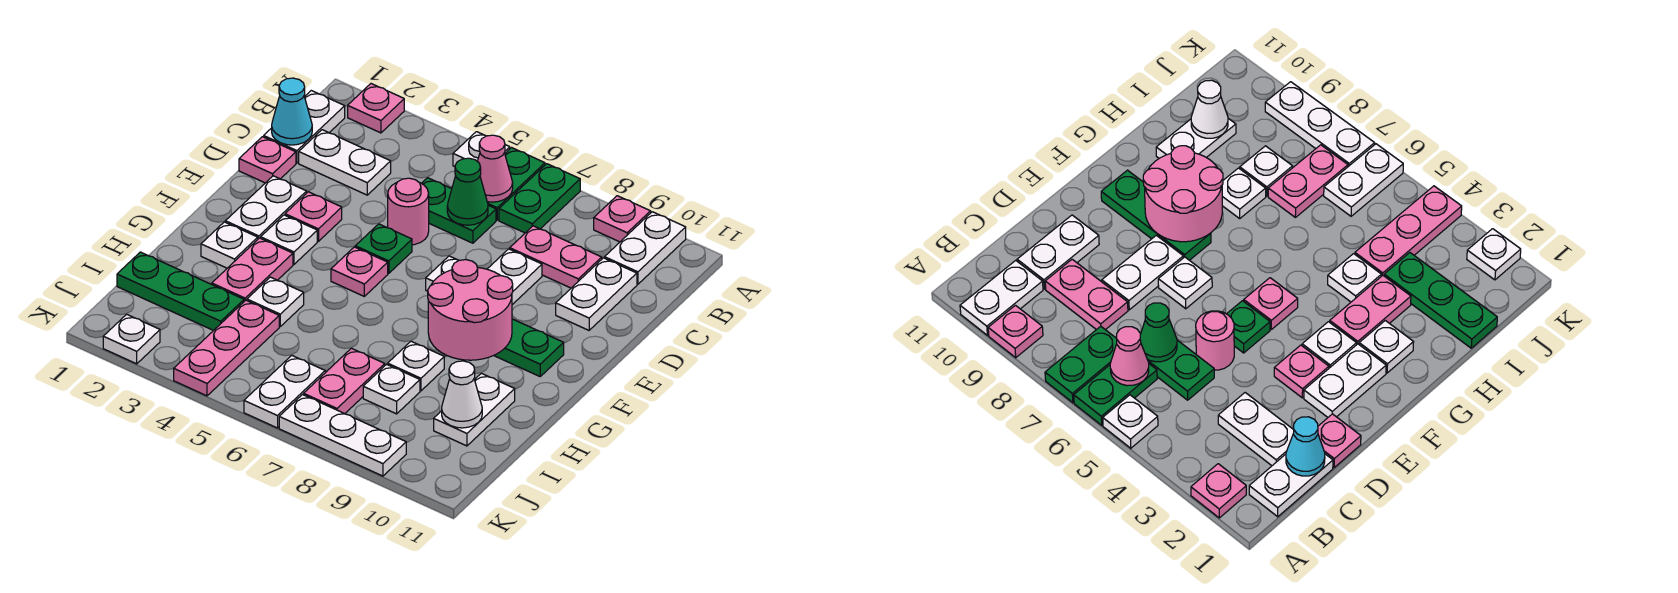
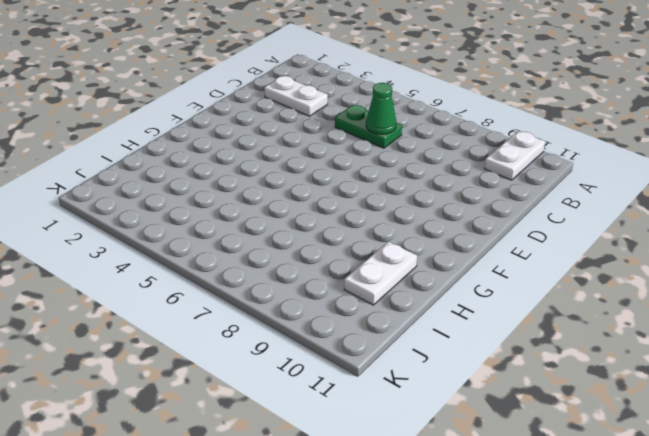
none -> pink plate A2 level 1
none -> white plate A5 level 1
none -> green plate A6:B6 level 1
none -> green plate A7:B7 level 1

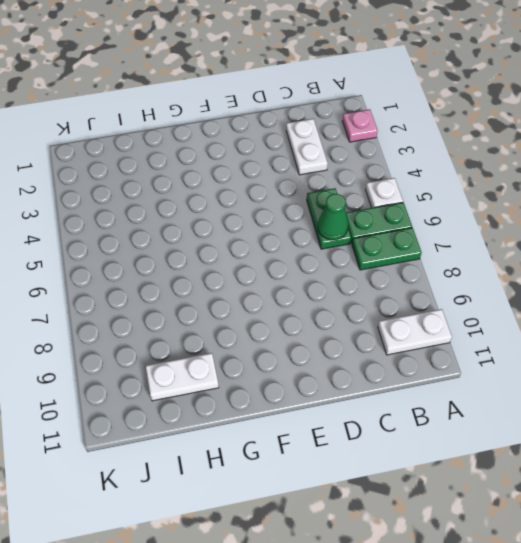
none -> pink plate A9 level 1
none -> white plate B1:C1 level 1
none -> pink plate C8:C9 level 1
none -> white plate C10:D10 level 1

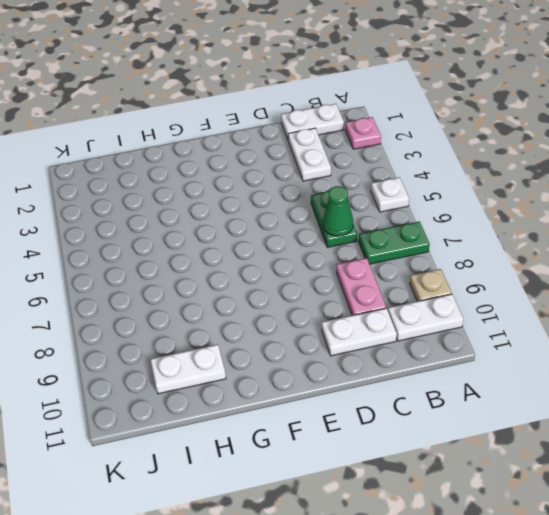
tan plate A9 level 1 -> pink plate A9 level 1
none -> green plate A6:B6 level 1
none -> pink plate D1 level 1
none -> pink round brick D5 level 1
none -> white plate D8:E8 level 1

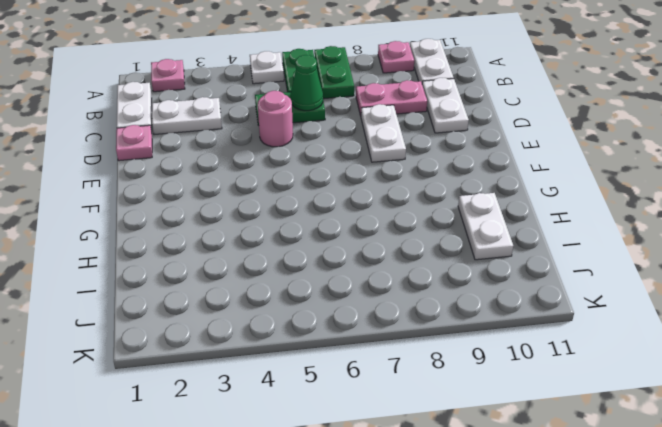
none -> white plate E2:F2 level 1
none -> pink plate E3 level 1
none -> green plate E5 level 1
none -> white plate E7 level 1

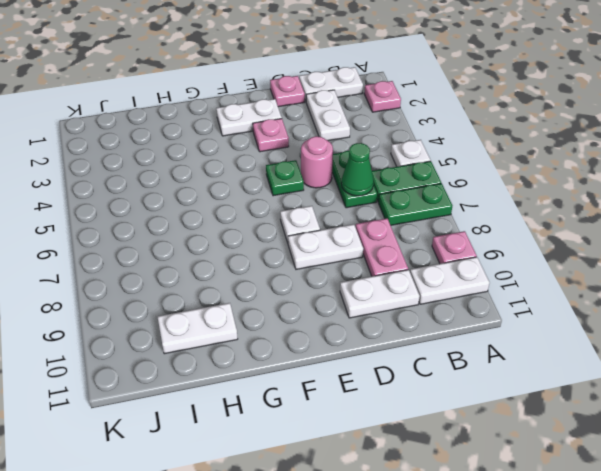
none -> white plate F3 level 1
none -> pink plate F5 level 1
none -> green plate F8:F10 level 1
none -> white plate G2 level 1

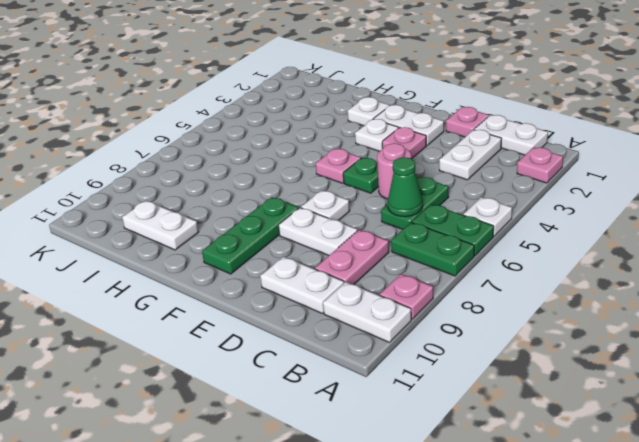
none -> pink plate G3:H3 level 1
none -> white plate H4 level 1
none -> white plate H8 level 1
none -> green plate I1:I3 level 1

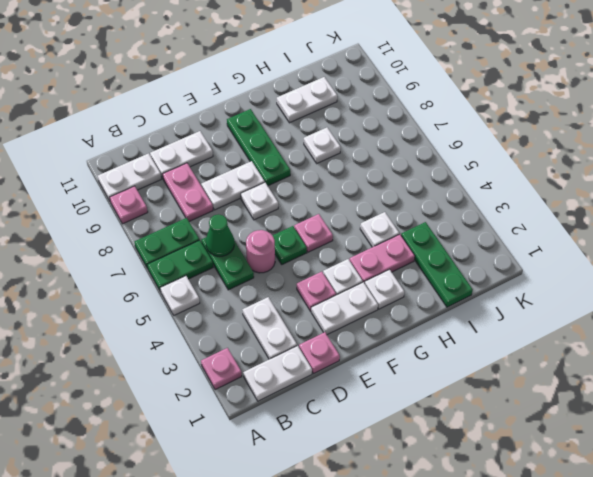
none -> pink plate I4:K4 level 1
none -> pink plate I7:J7 level 1
none -> white plate I8 level 1
none -> white plate J6:K6 level 1

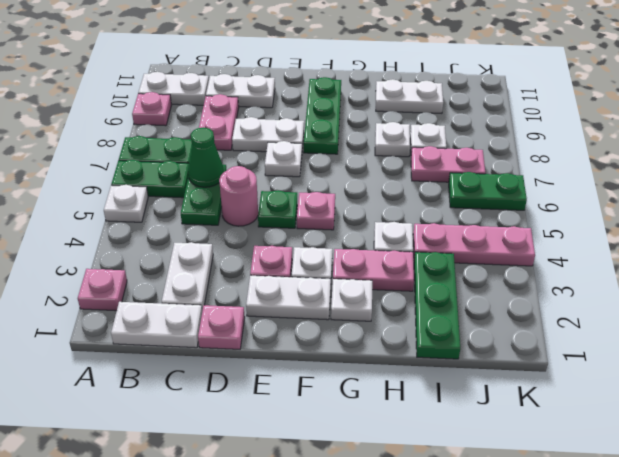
green plate J6:K6 level 1 -> white plate J6:K6 level 1
none -> white plate K2 level 1
none -> white plate K7:K9 level 1
none -> pink cone B6 level 2
none -> cyan cone C1 level 2

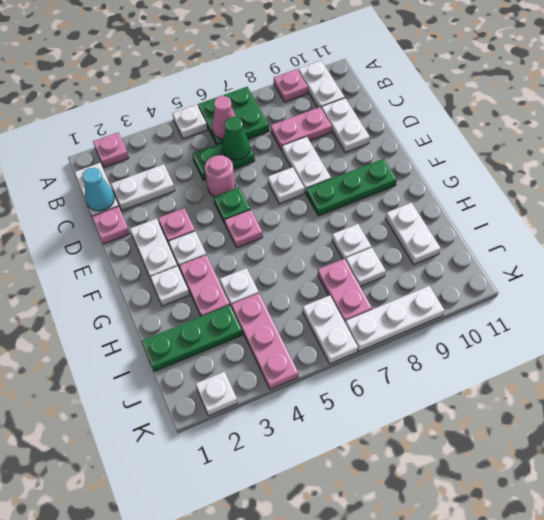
none -> pink round brick F8:G9 level 2
none -> white cone I10 level 2

